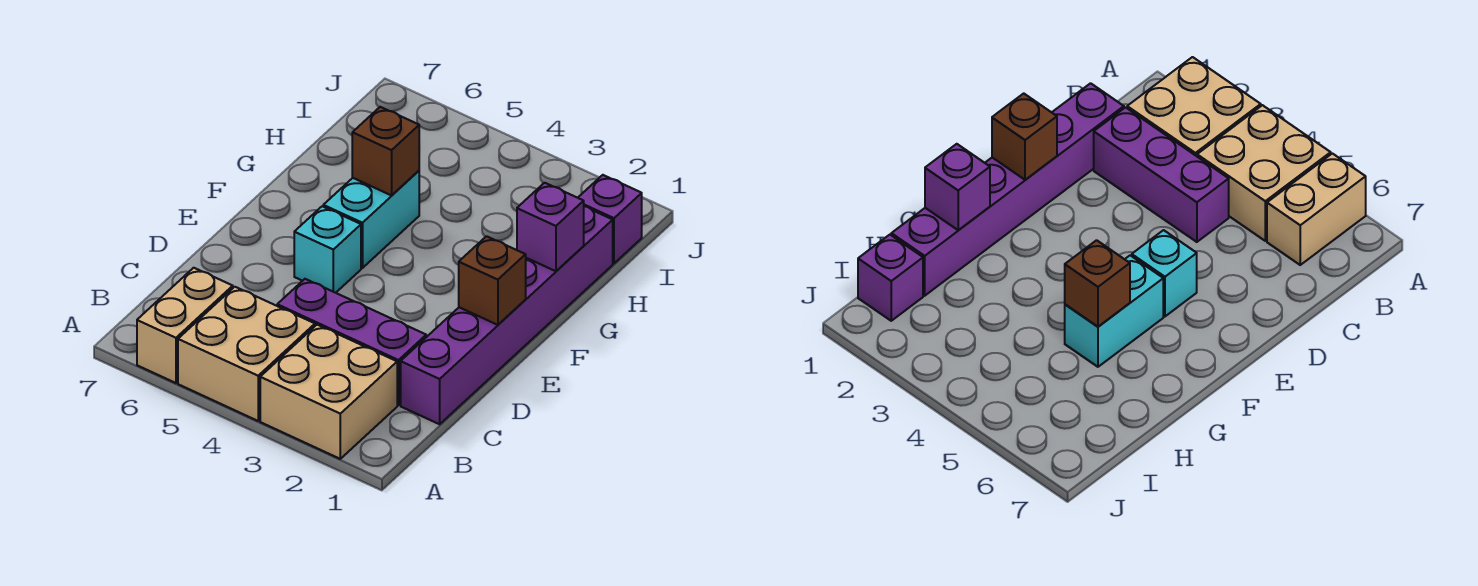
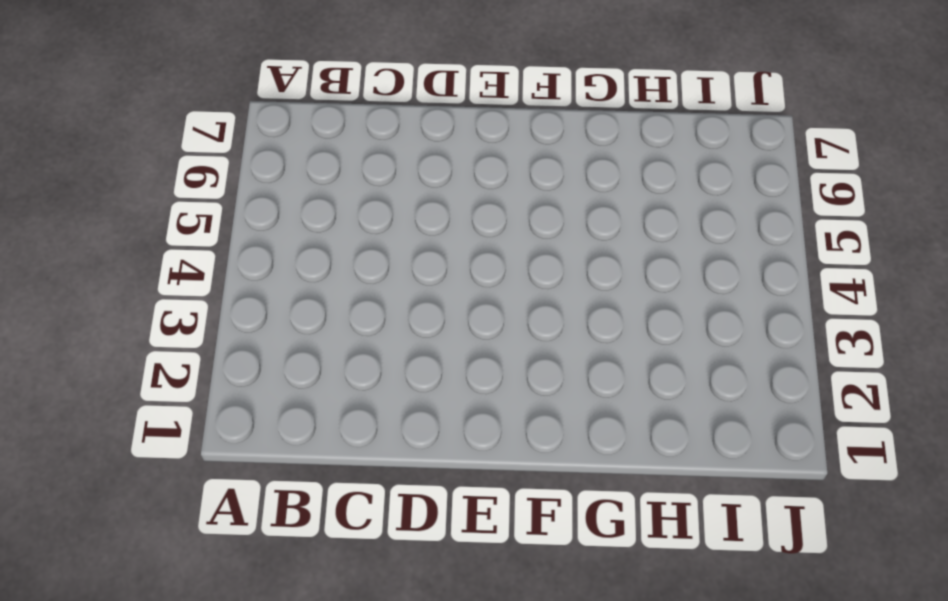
none -> tan brick A2:B3 level 1
none -> tan brick A4:B5 level 1

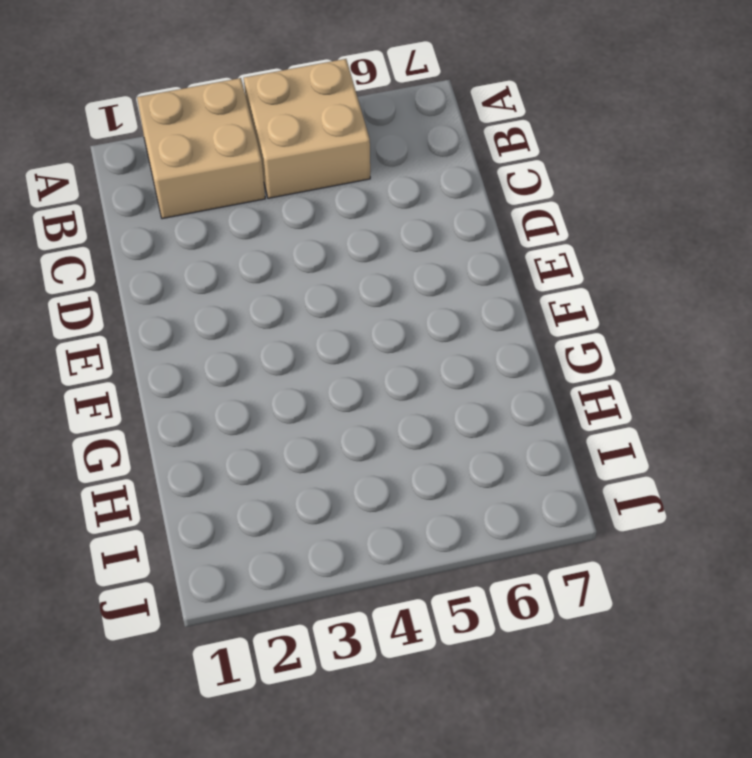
none -> tan brick A6:B6 level 1
none -> purple brick C1:H1 level 1

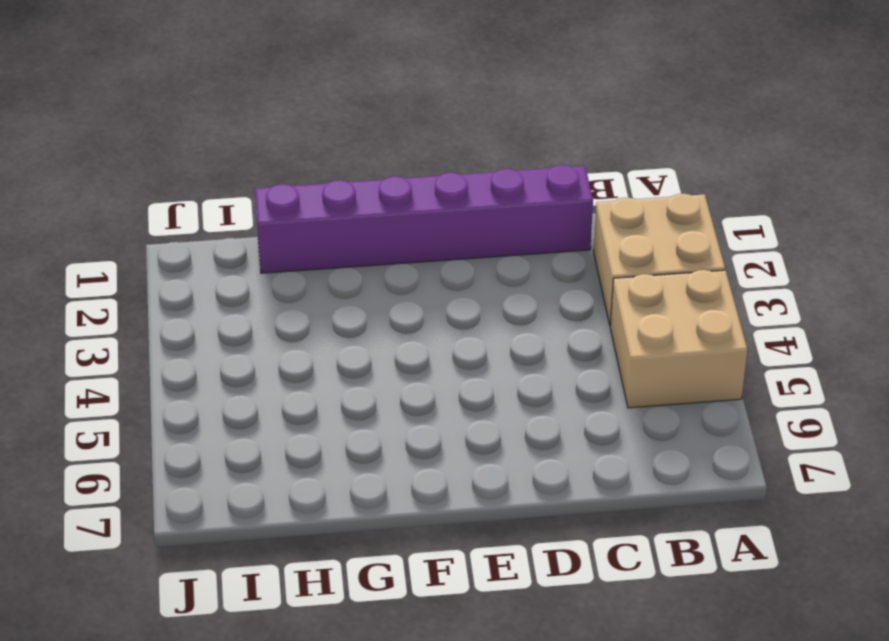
none -> tan brick A6:B6 level 1
none -> purple brick C2:C4 level 1

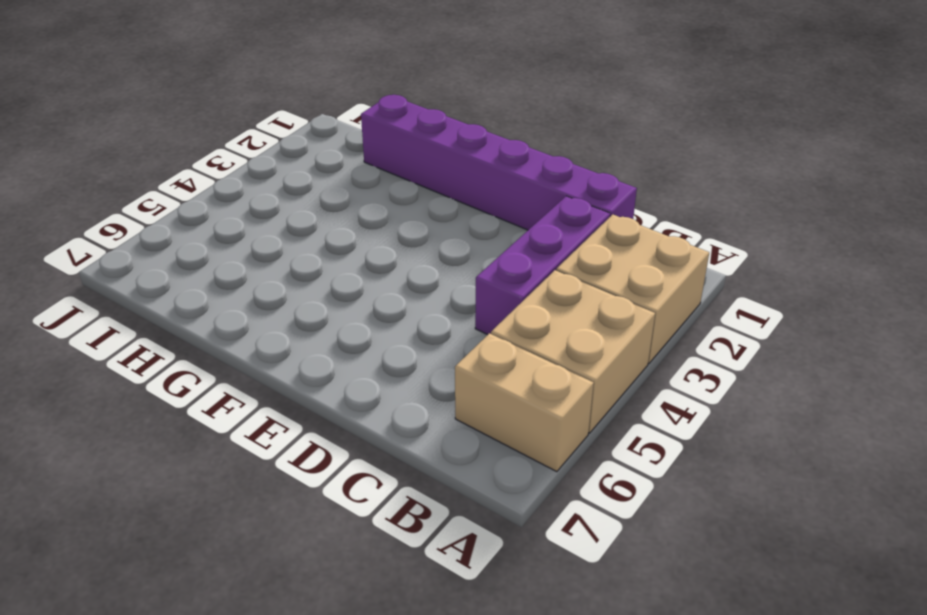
none -> cyan brick E5 level 1
none -> cyan brick F5:G5 level 1

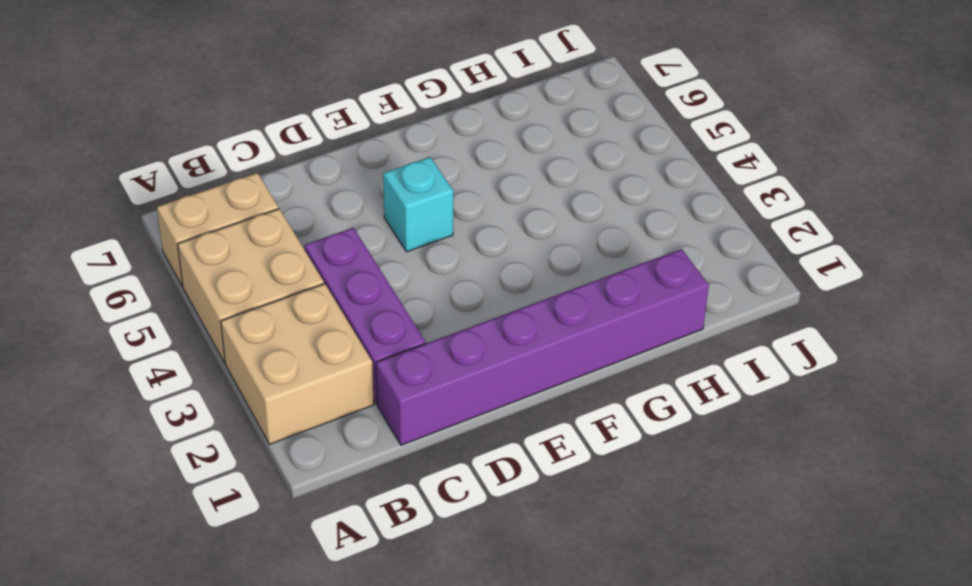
none -> cyan brick F5:G5 level 1
none -> purple brick I1 level 1

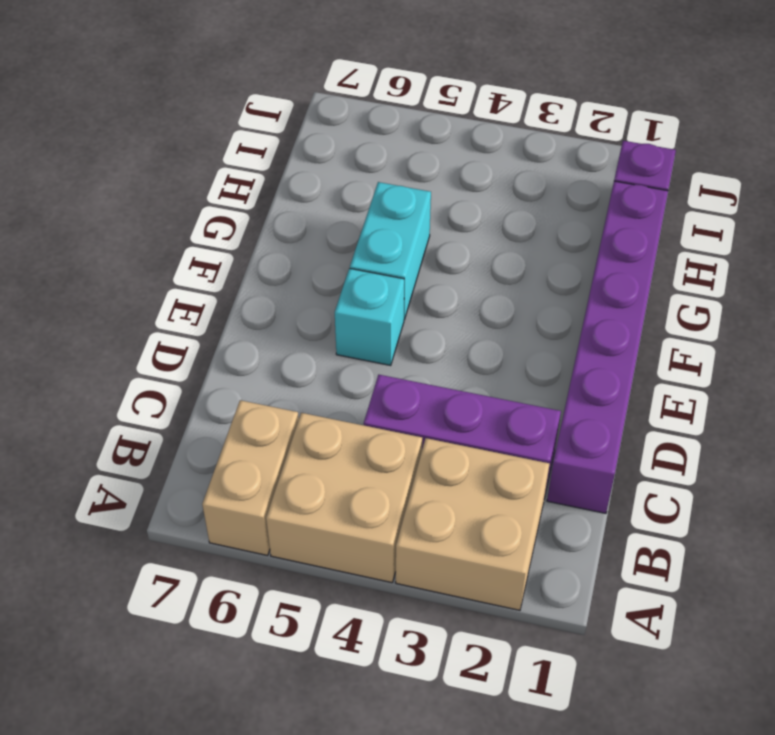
none -> brown brick E1 level 2
none -> purple brick G1 level 2

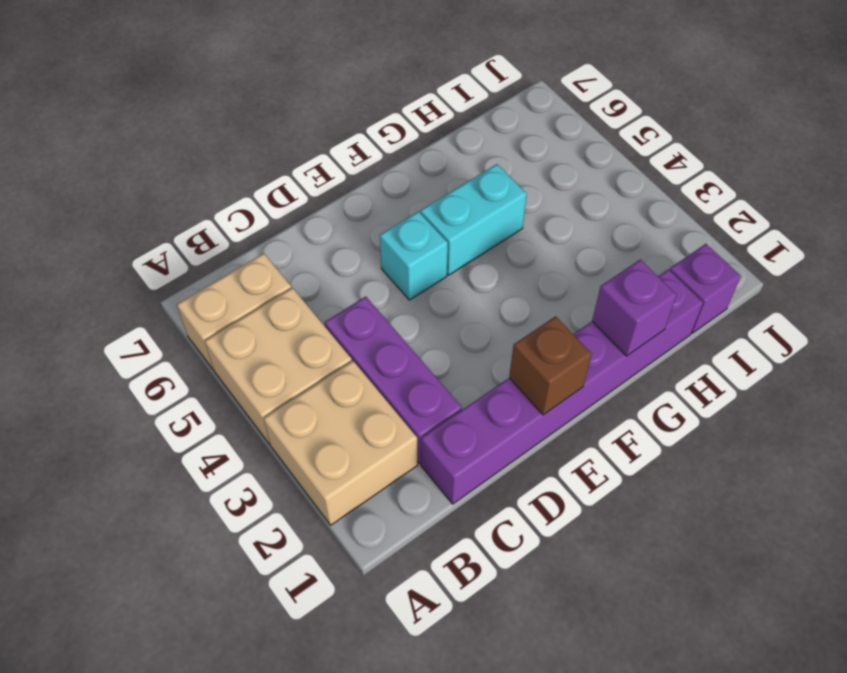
none -> brown brick G5 level 2

